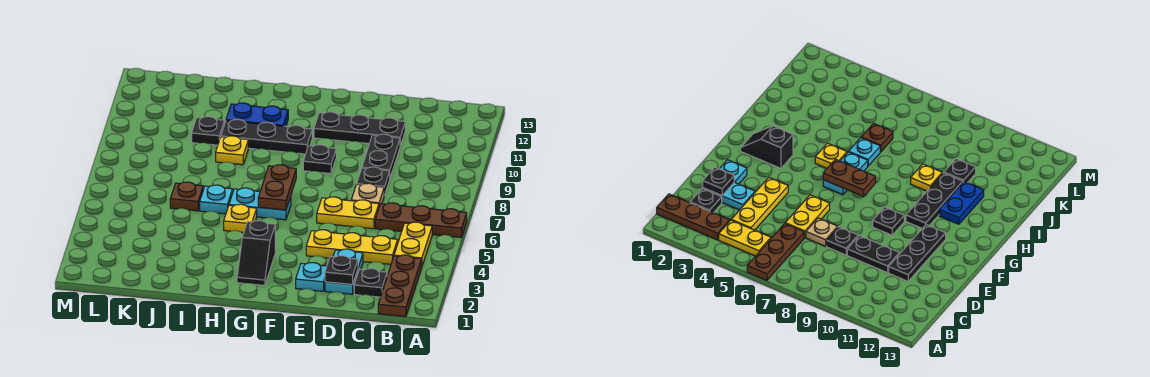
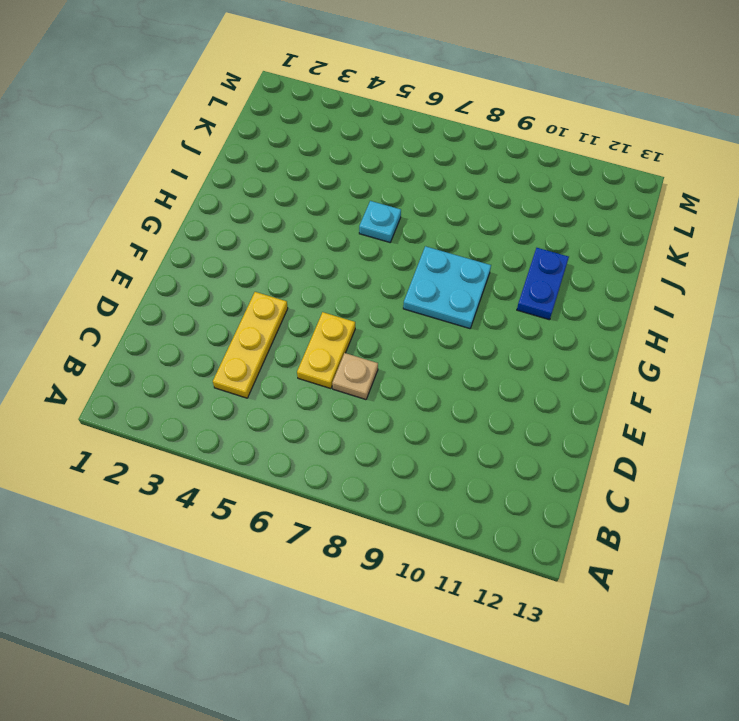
cyan plate G8:H9 level 1 -> none
none -> brown plate A6:C6 level 1
none -> brown plate B1:B3 level 1
none -> yellow plate B4:B5 level 1

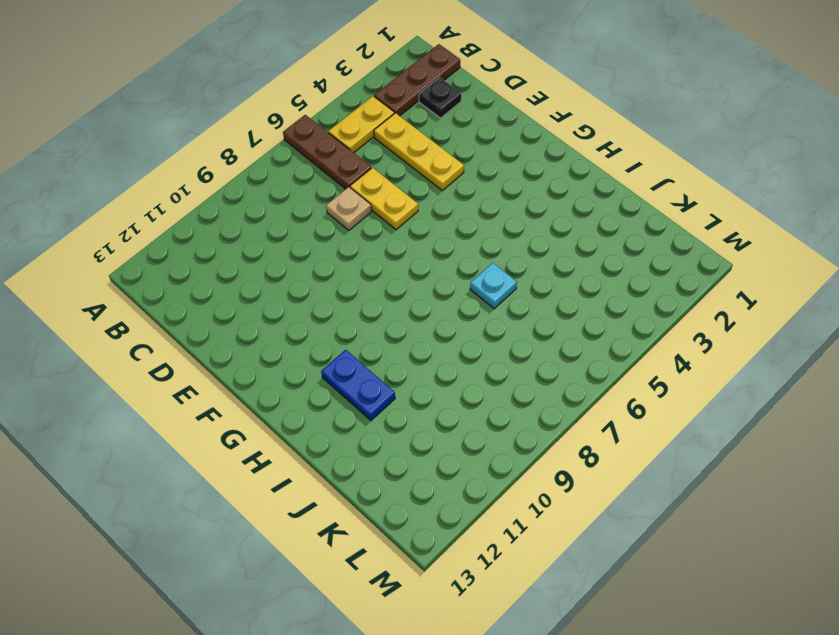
none -> cyan plate D2:D3 level 1
none -> black plate D8 level 1
none -> black plate D9:D10 level 1

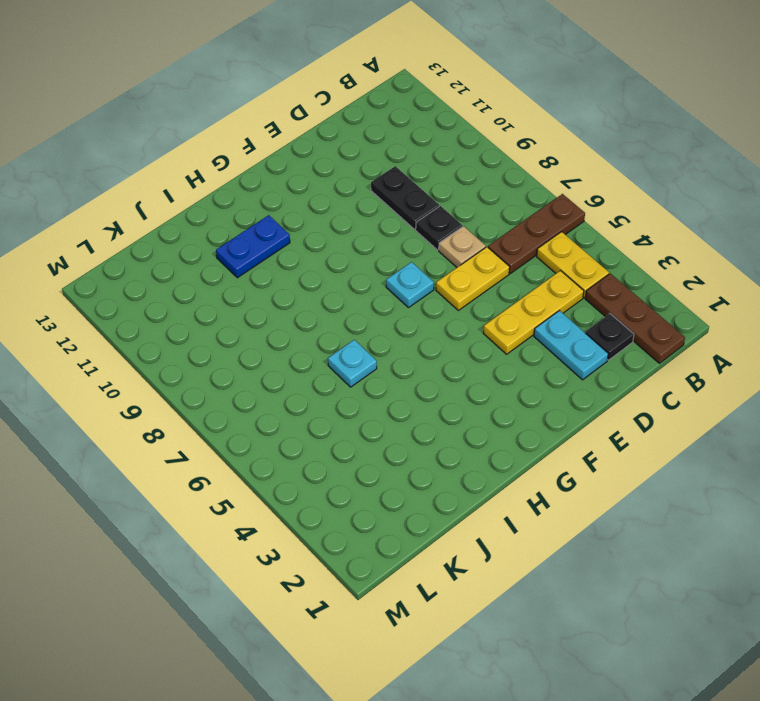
cyan plate F7 level 1 -> cyan plate E2 level 1
none -> black plate D11:F11 level 1
none -> black plate F9 level 1
none -> black slope G2:G3 level 1 top 3

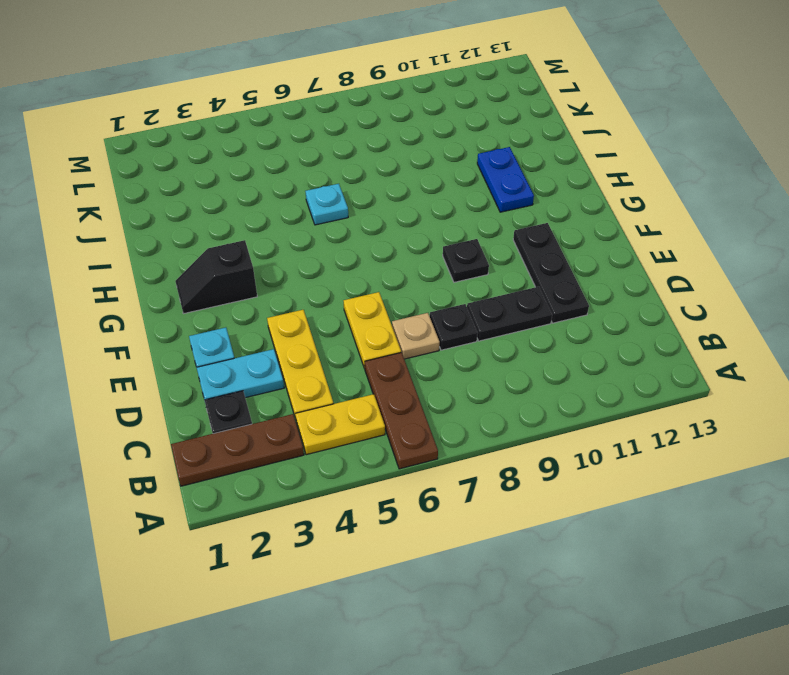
none -> cyan plate G6:H6 level 1
none -> black plate G10:I10 level 1
none -> yellow plate H5 level 1

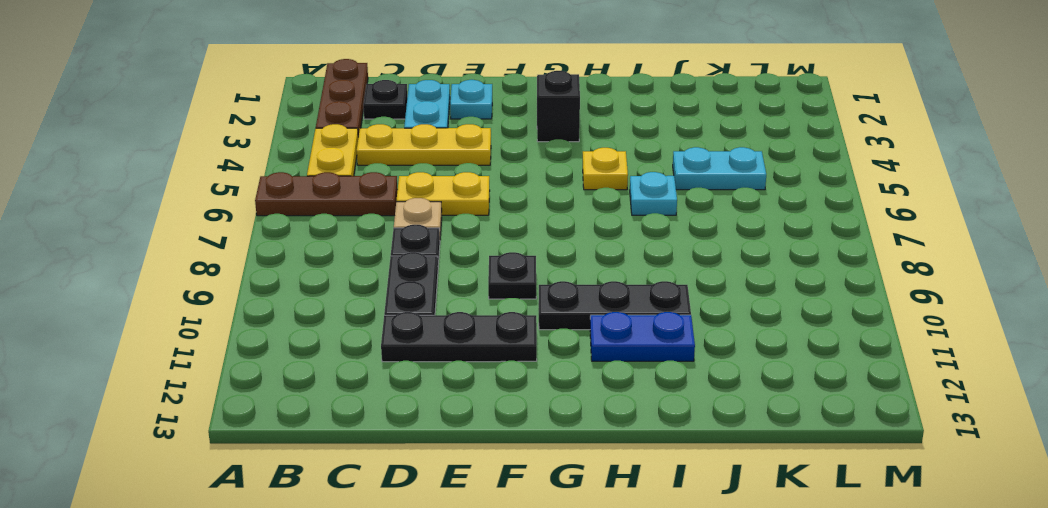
cyan plate J5:K5 level 1 -> cyan plate G6:H6 level 1
none -> yellow plate I9 level 1
none -> brown plate J6 level 1
none -> black plate J10 level 1

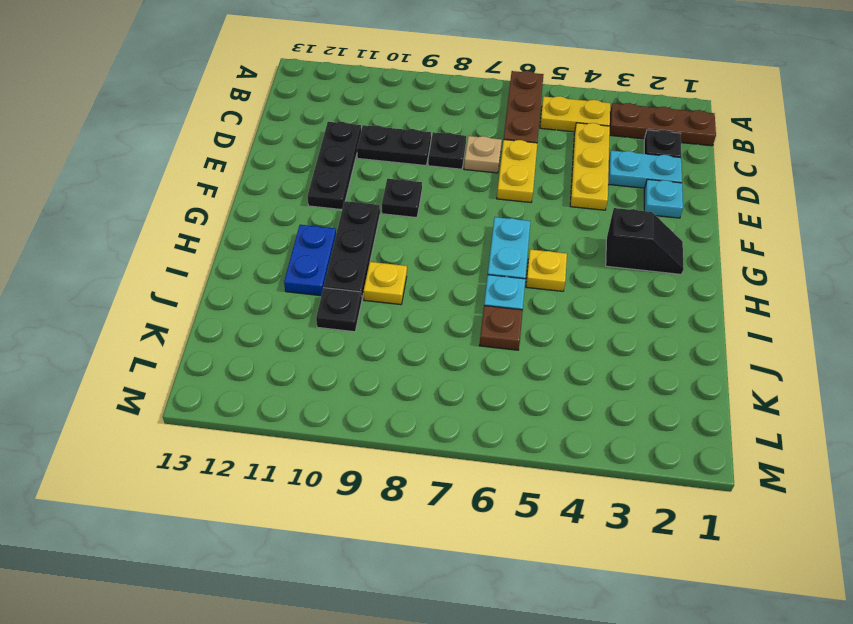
none -> black plate D2 level 2
none -> brown plate G6:G7 level 2

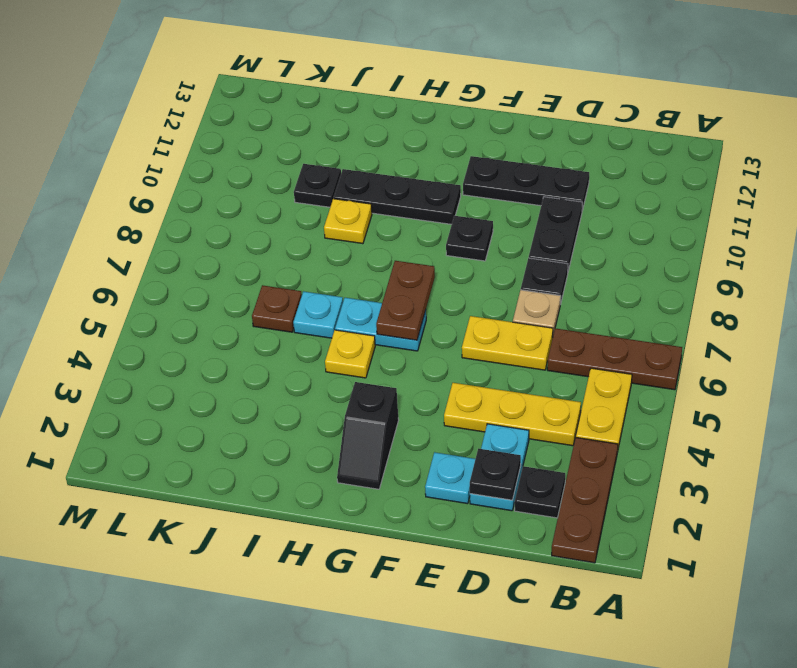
none -> blue plate H11:I11 level 1

